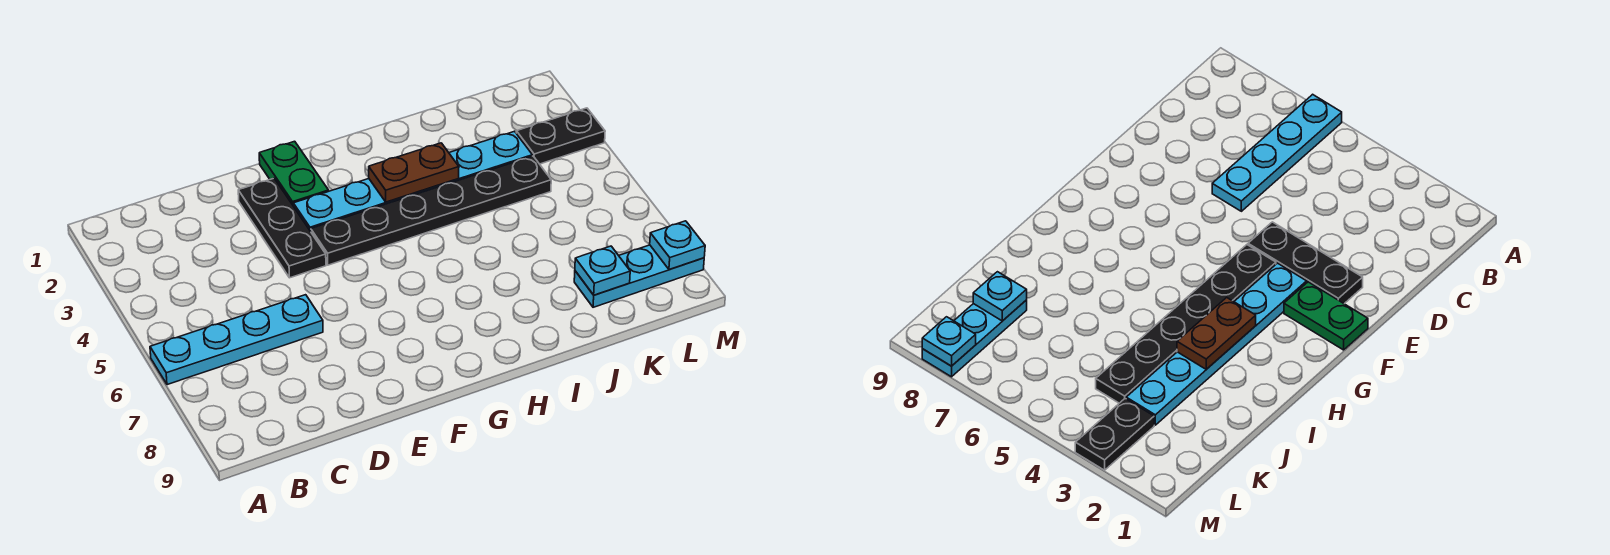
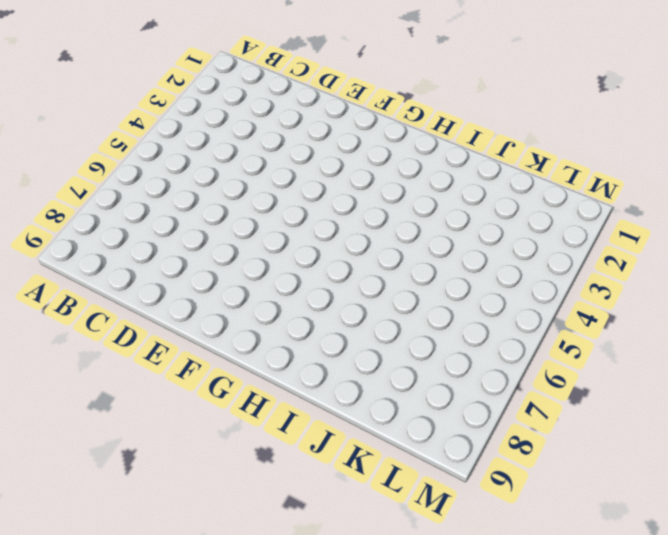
none -> cyan plate A6:D6 level 1
none -> black plate E2:E4 level 1

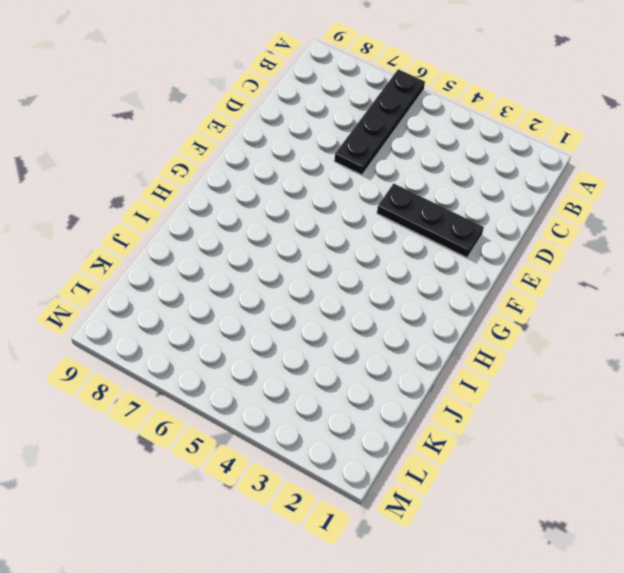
black plate A6:D6 level 1 -> cyan plate A6:D6 level 1
none -> green plate F1:F2 level 1
none -> cyan plate F3:K3 level 1

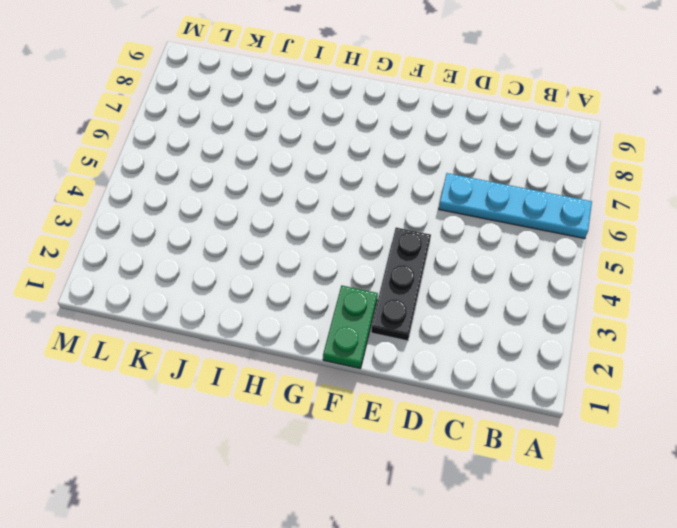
none -> cyan plate F3:K3 level 1
none -> black plate F4:K4 level 1

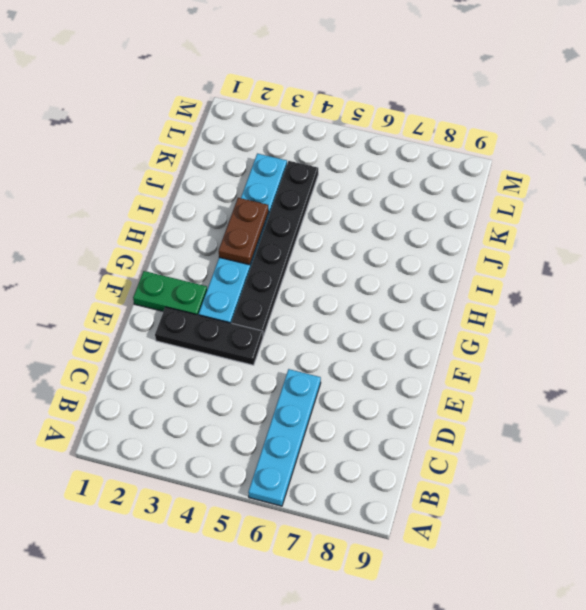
none -> cyan plate K8:M8 level 1
none -> black plate L3:M3 level 1

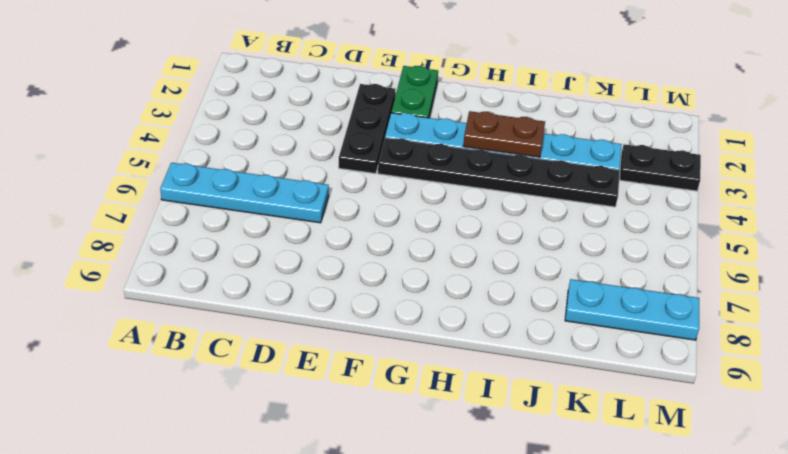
none -> cyan plate K8 level 2
none -> cyan plate M8 level 2

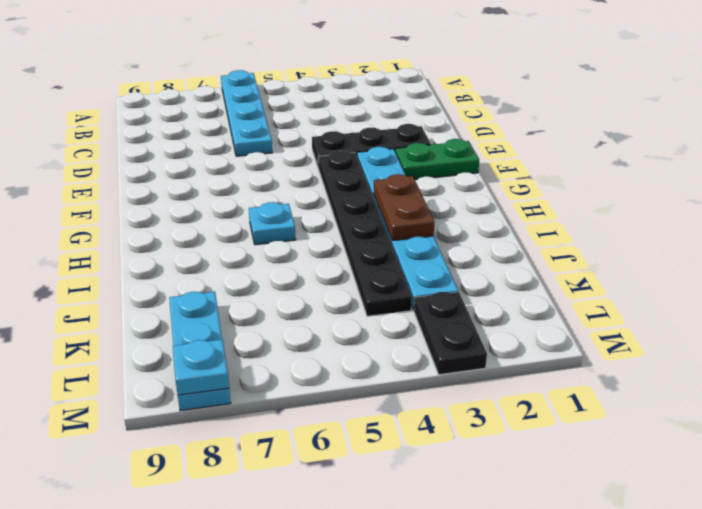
cyan plate H6 level 1 -> cyan plate K8 level 2

